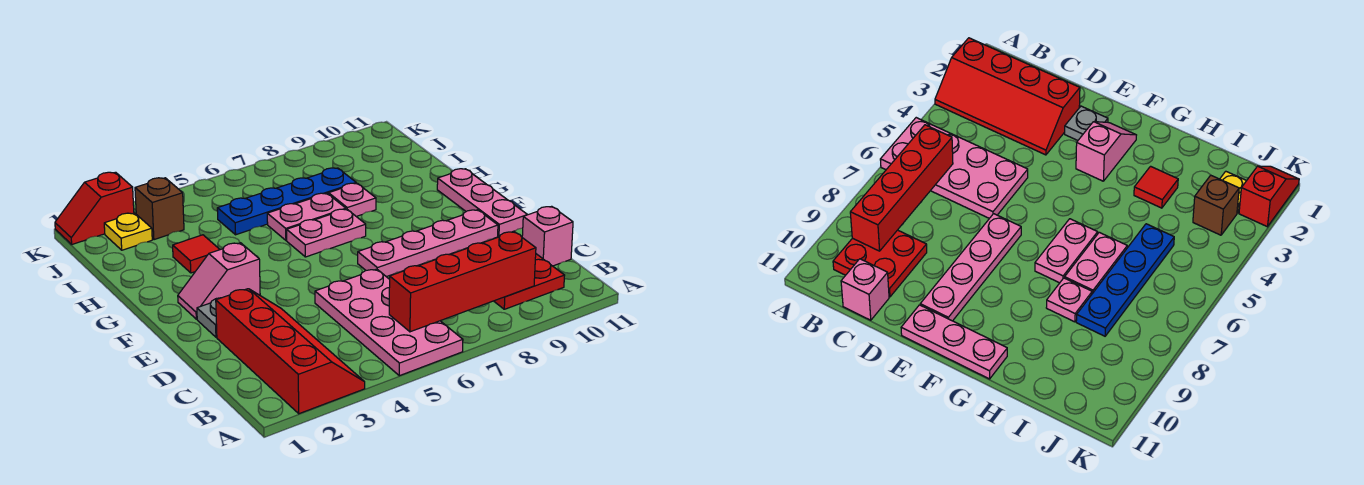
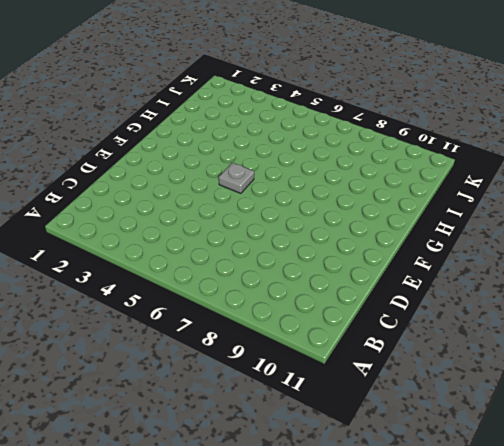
grey plate F5 level 1 -> grey plate E2 level 1
none -> red slope A2:D3 level 1 top 2
none -> pink plate A5:D6 level 1
none -> red plate B9:C10 level 1

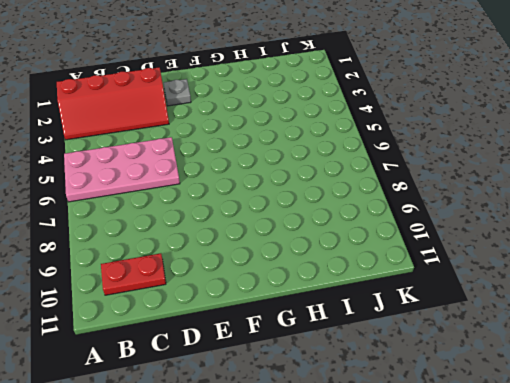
red plate B10:C10 level 1 -> red plate B9:C10 level 1
none -> pink brick C11 level 1
none -> pink plate E7:E10 level 1
none -> pink plate E11:G11 level 1

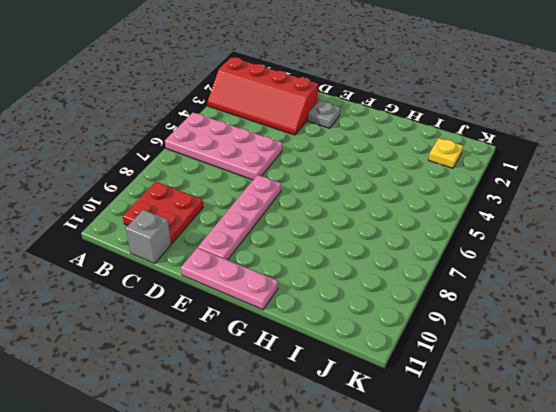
grey brick C11 level 1 -> pink brick C11 level 1
none -> pink slope F2:F3 level 1 top 3
none -> pink plate G6:G7 level 1
none -> red tile H3 level 1

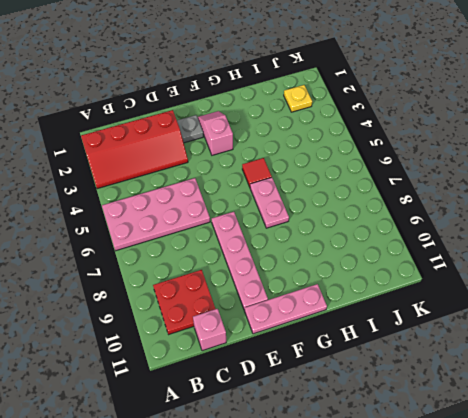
red tile G5 level 1 -> red tile H3 level 1
none -> pink plate H6:H7 level 1
none -> pink plate H8 level 1
none -> blue plate I5:I8 level 1

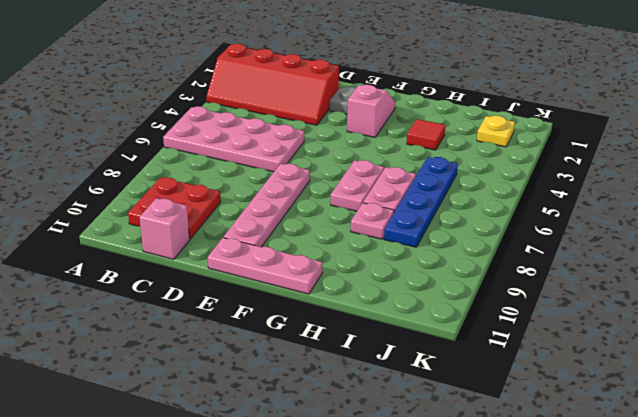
none -> brown brick J3 level 1
none -> red slope K1:K2 level 1 top 2
none -> red brick B6:B9 level 2

